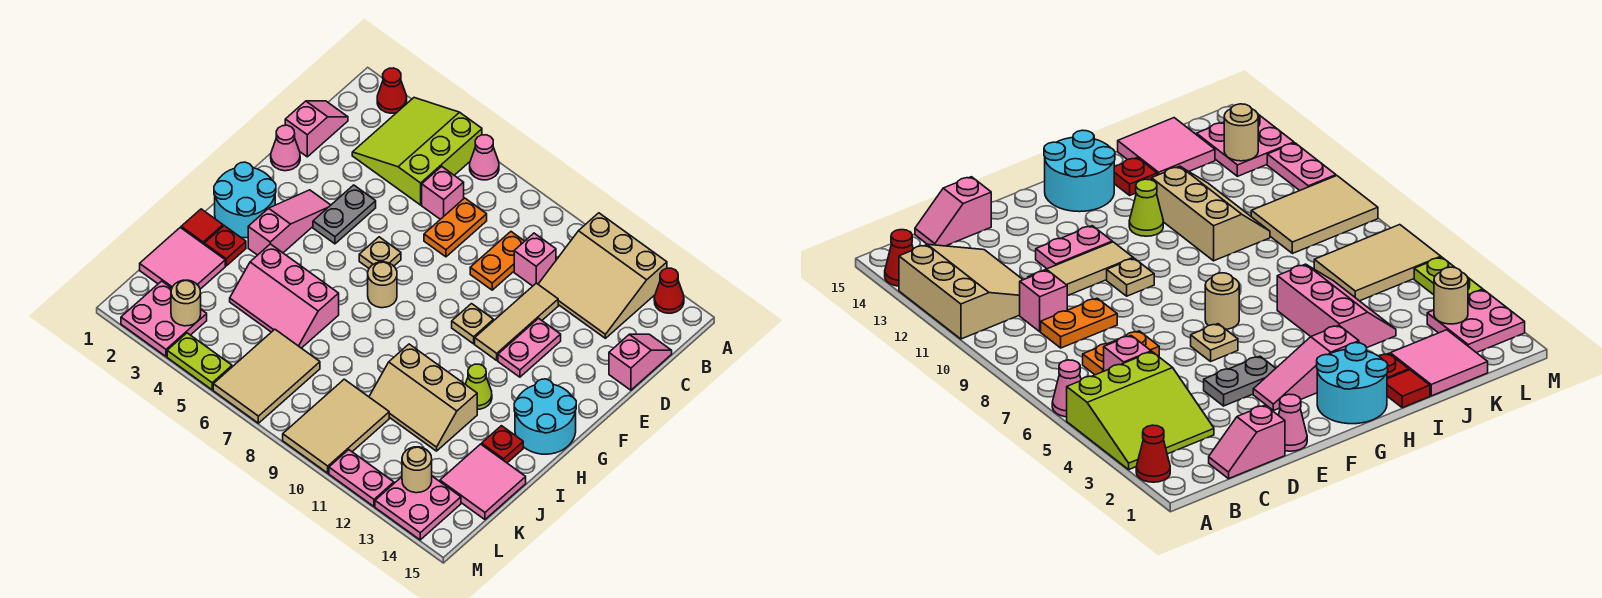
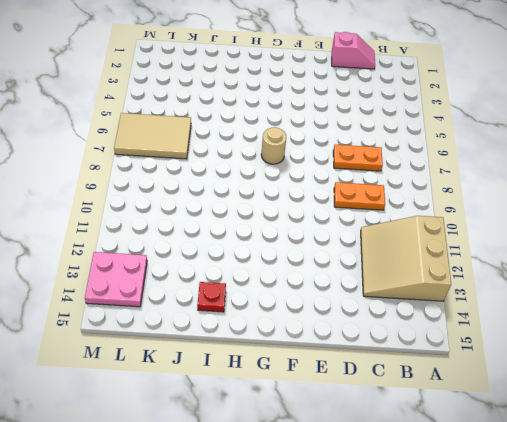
none -> red cone A2 level 1
none -> lime slope A3:C5 level 1 top 5
none -> pink cone A6 level 1
none -> red cone A14 level 1

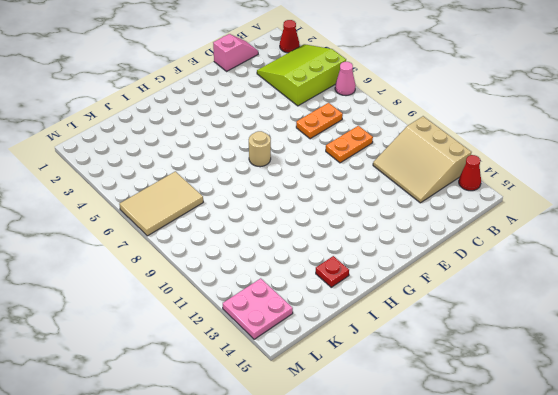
none -> pink brick C6 level 1
none -> pink brick C10 level 1
none -> pink slope C15:D15 level 1 top D
none -> tan tile D11:F11 level 1

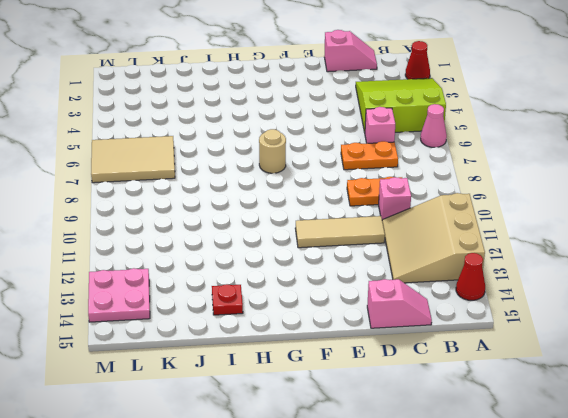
none -> pink cone E1 level 1
none -> grey plate E4:F4 level 1
none -> pink plate E12:F12 level 1
none -> pink slope F3:H3 level 1 top H

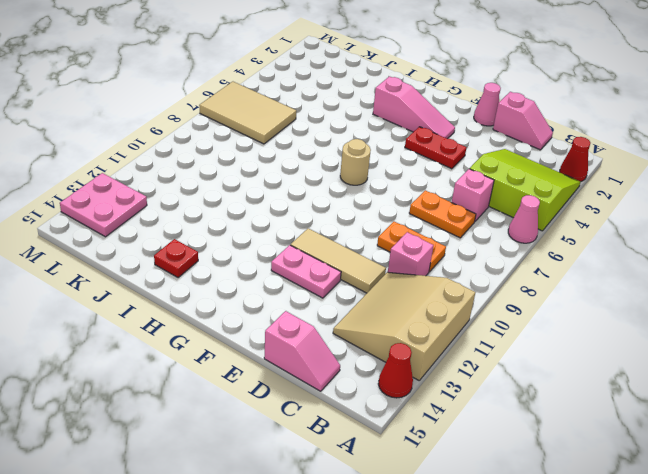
red plate E4:F4 level 1 -> grey plate E4:F4 level 1
none -> tan plate F6 level 1
none -> tan plate F10 level 1
none -> cyan round brick G1:H2 level 1
none -> cyan round brick G14:H15 level 1

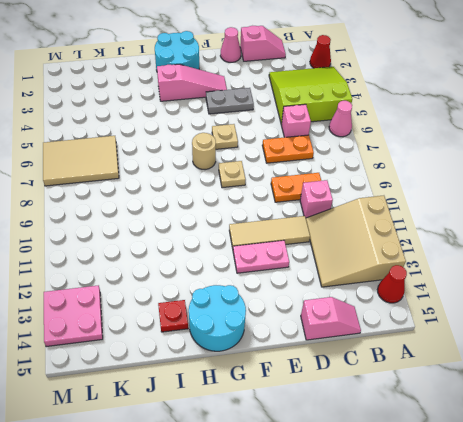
tan plate F8 level 1 -> tan plate F10 level 1
none -> lime cone H12 level 1
none -> red tile I1 level 1
none -> red plate I2 level 1
none -> pink slope I4:J6 level 1 top I

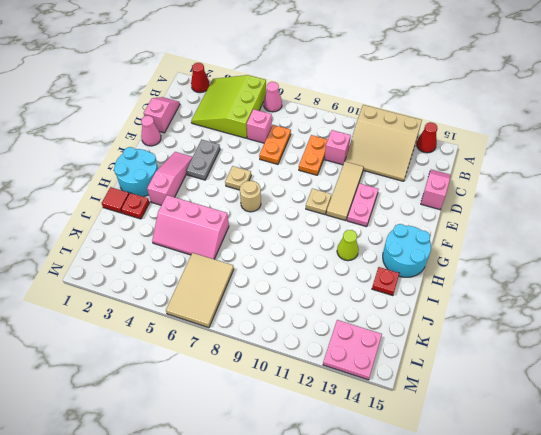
none -> tan slope I10:J12 level 1 top I
none -> pink tile J1:K2 level 1
none -> pink tile J14:K15 level 1
none -> tan tile K9:M10 level 1

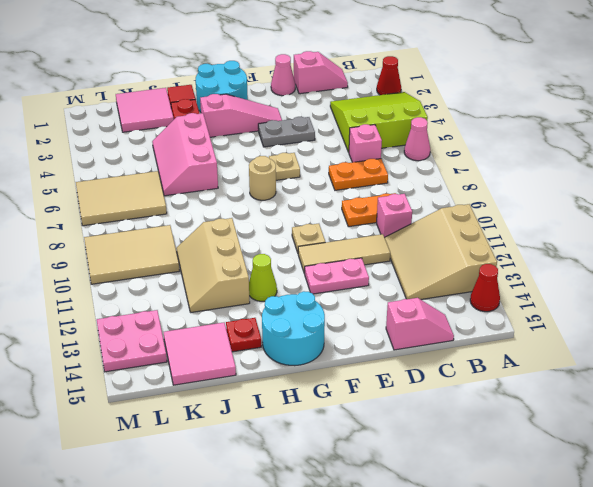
none -> pink plate L2:M3 level 1
none -> lime plate M4:M5 level 1
none -> pink plate M11:M12 level 1
none -> tan round brick L3 level 2

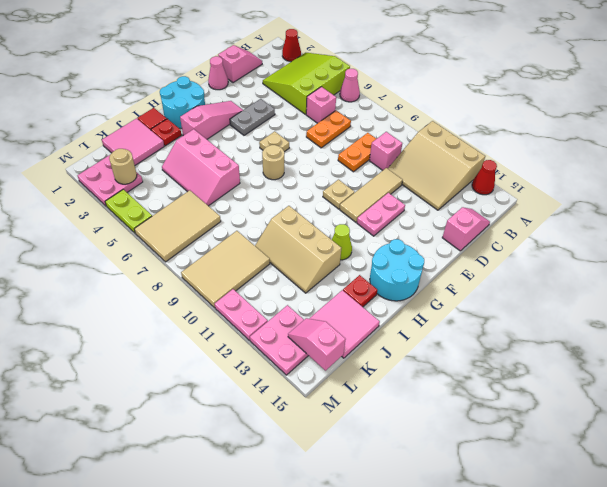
pink slope L14:L15 level 2 top 15 -> none
none -> tan round brick L13 level 2

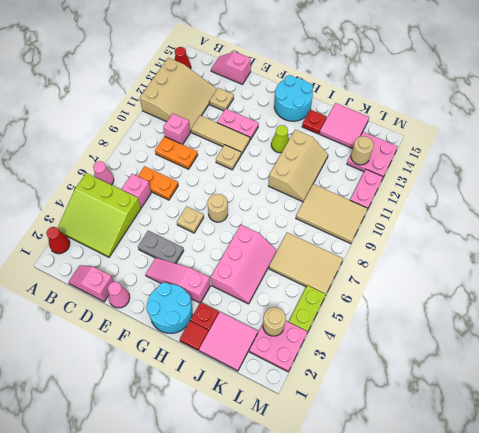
tan plate D13 level 1 -> none

